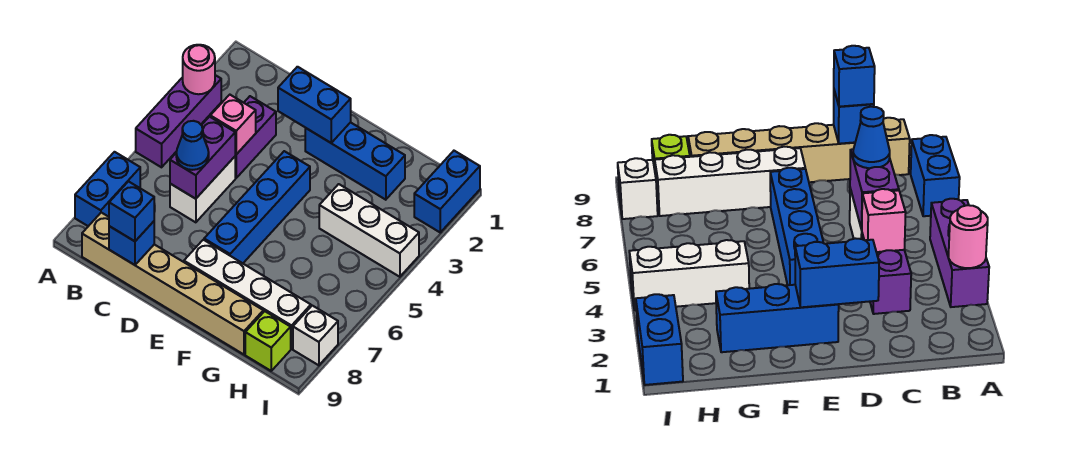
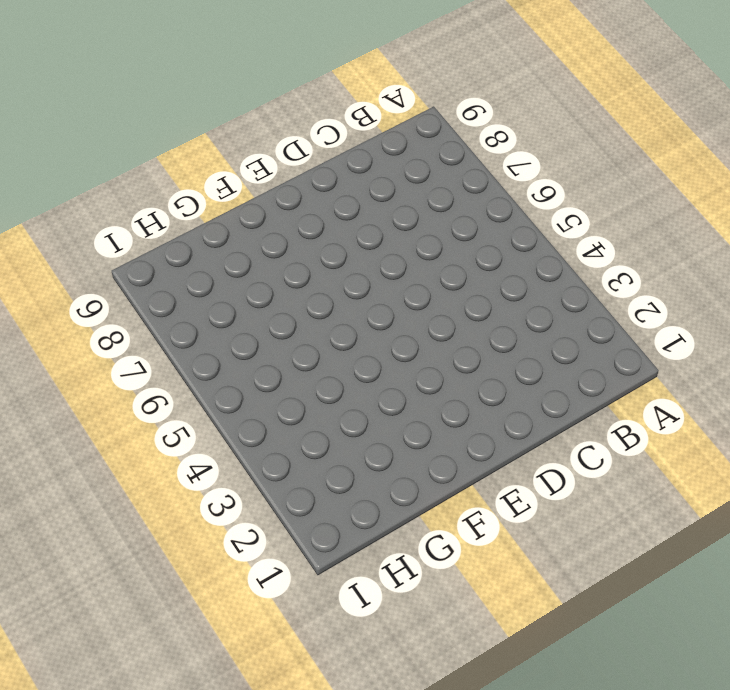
none -> purple brick A3:A5 level 1
none -> blue brick A7:A8 level 1
none -> tan brick B9:G9 level 1

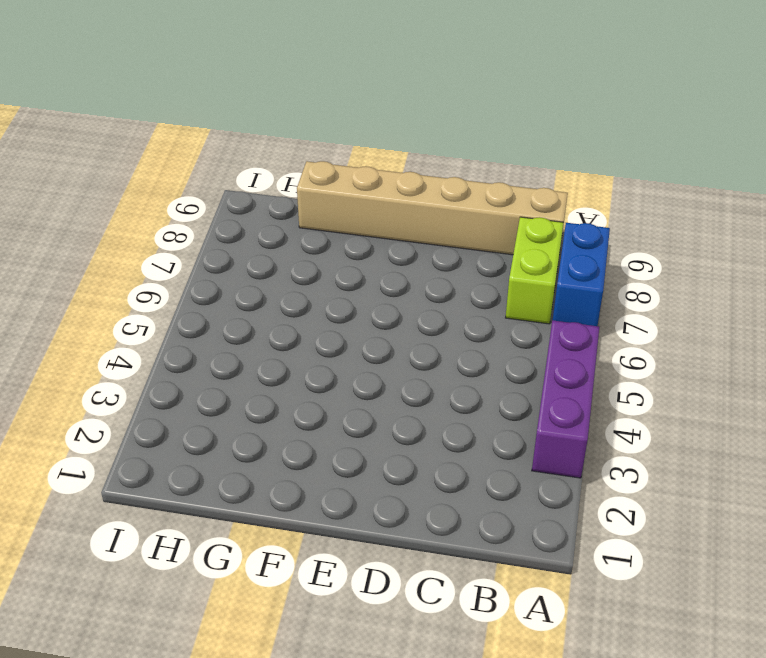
lime brick B7:B8 level 1 -> none
none -> purple brick C3:C4 level 1
none -> white brick C5:C6 level 1
none -> blue brick E2:G2 level 1

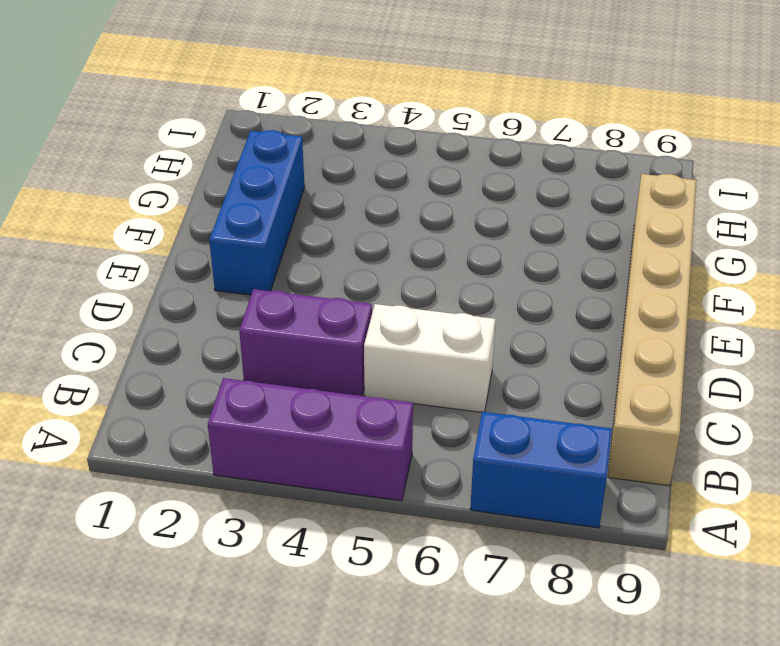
none -> blue brick E4:E7 level 1
none -> white brick E8:H8 level 1
none -> white brick G4:I4 level 1

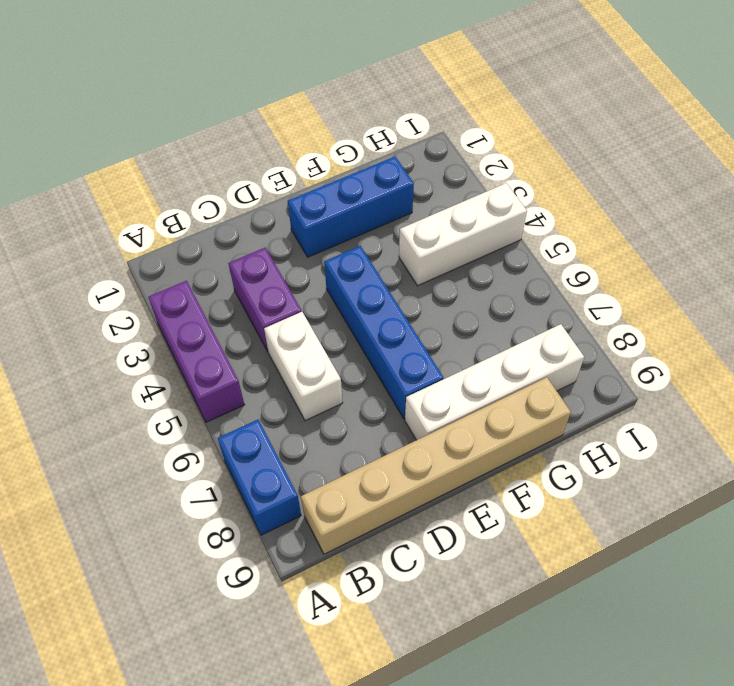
none -> lime brick H9 level 1
none -> blue brick I1:I2 level 1
none -> white brick I8 level 1

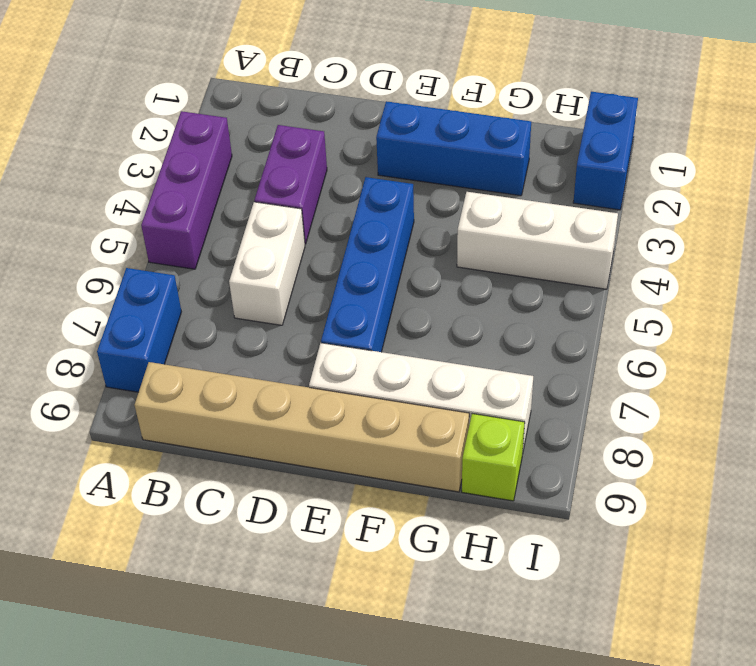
none -> white brick I8 level 1
none -> pink round brick A3 level 2
none -> pink brick C4 level 2

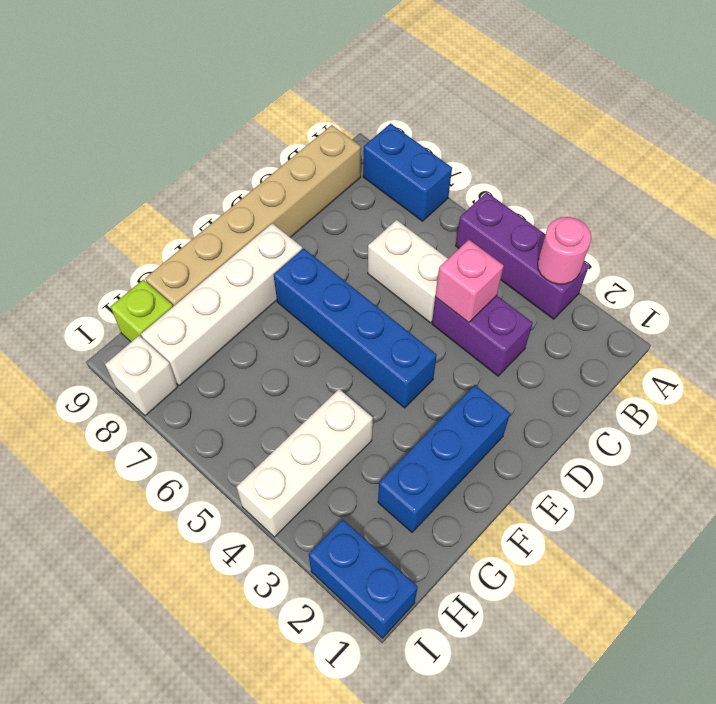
none -> purple brick C5:C6 level 2
none -> blue brick C9 level 2
none -> blue brick D2:E2 level 2

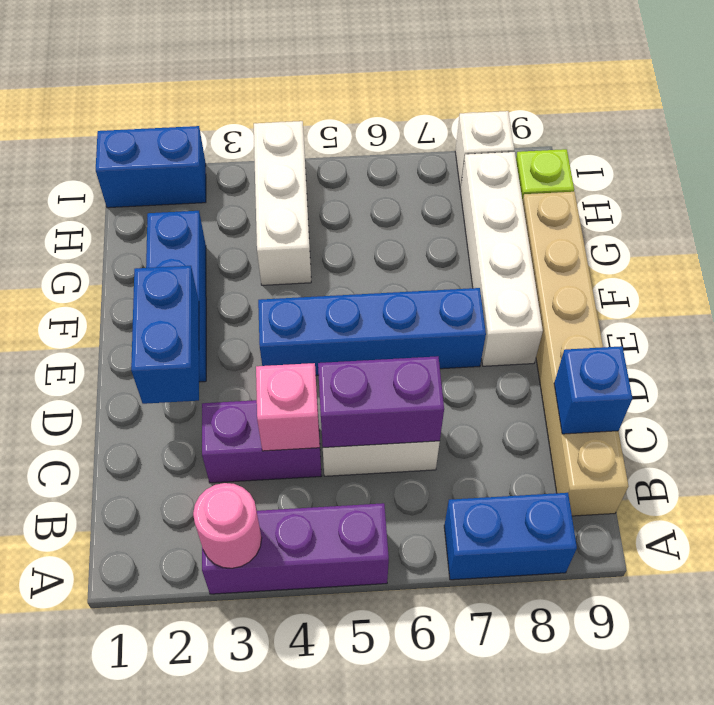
none -> blue cone C6 level 3
none -> blue brick C9 level 3

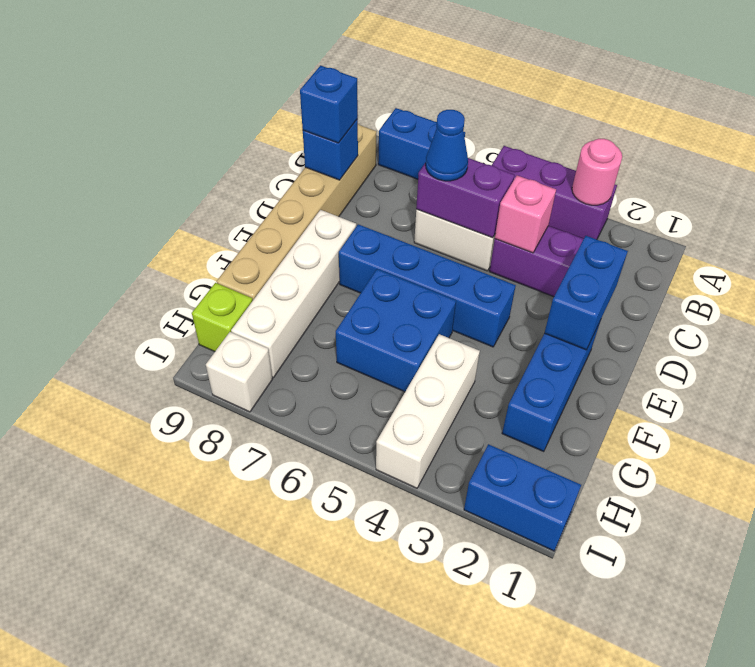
blue brick F5:G6 level 1 -> none

